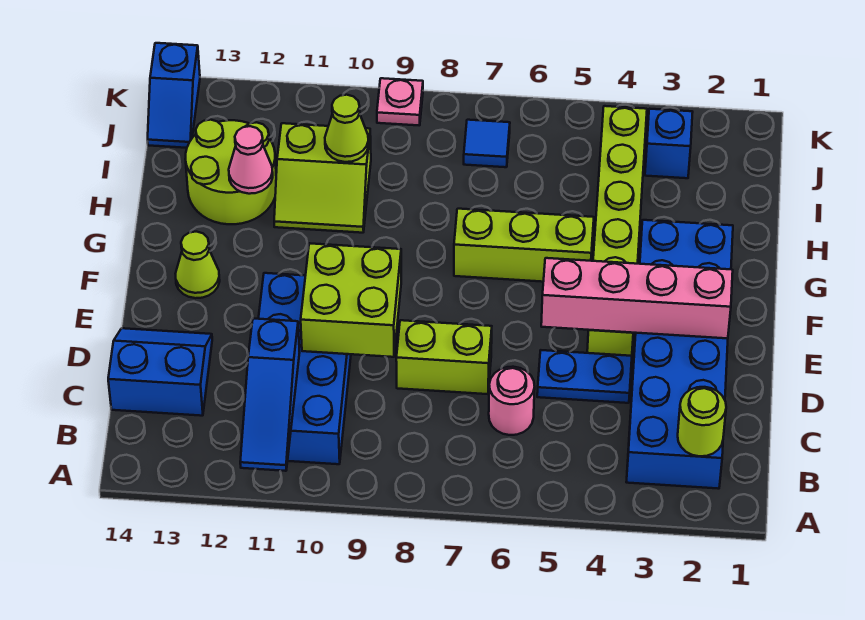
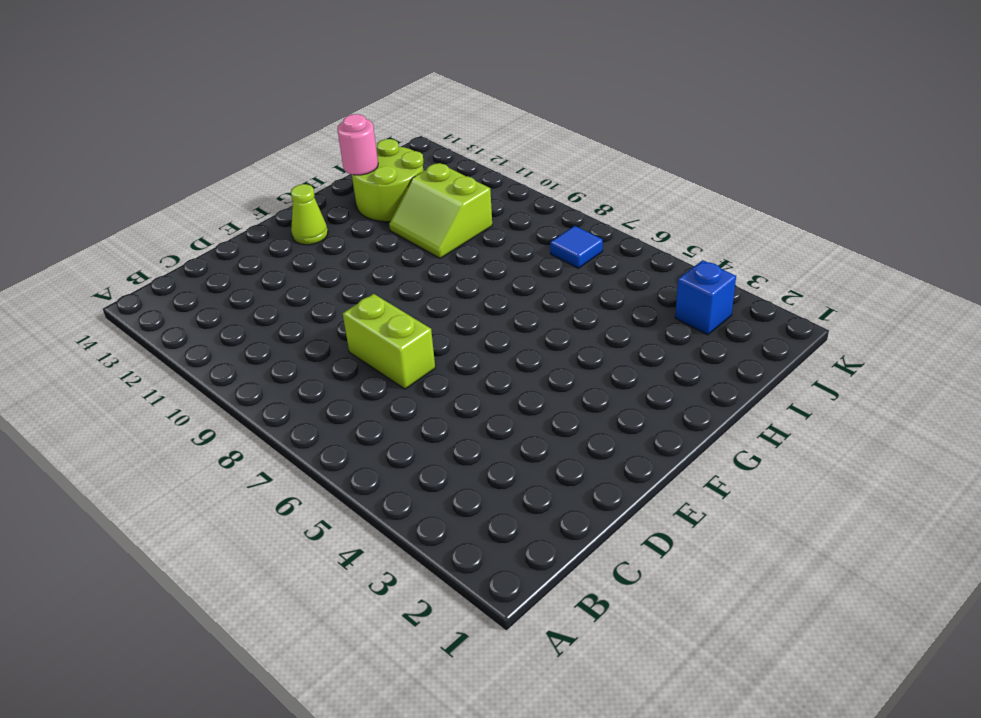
pink round brick H13 level 2 -> pink round brick C6 level 1
none -> blue brick B2:G3 level 1
none -> blue brick B10:E11 level 1
none -> blue slope C13:D14 level 1 top C

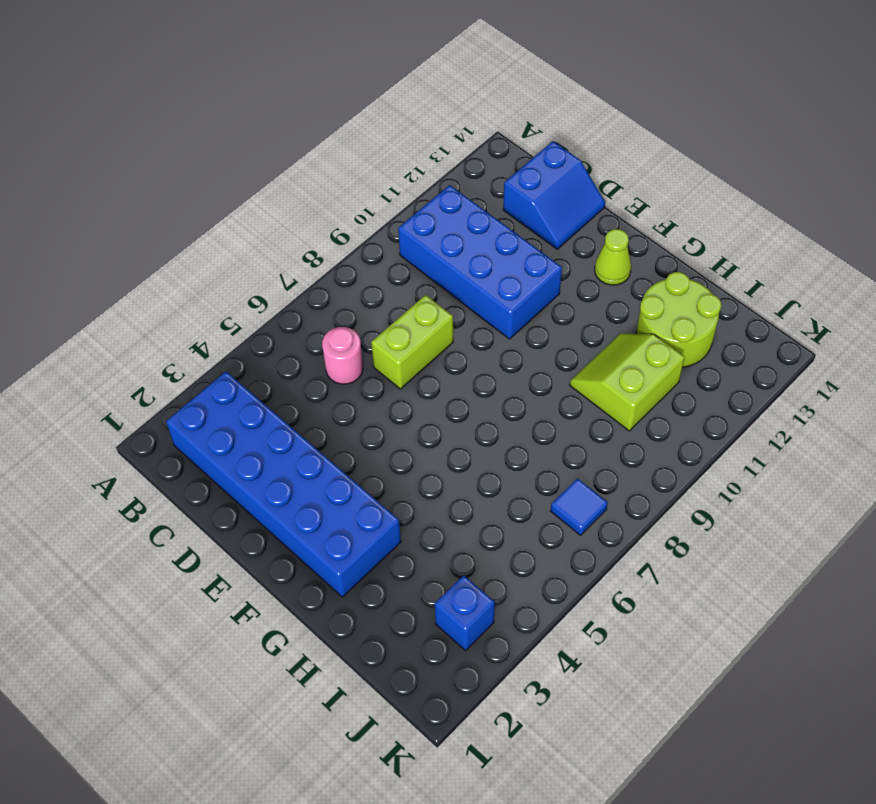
none -> blue plate D4:D5 level 1
none -> lime brick E4:J4 level 1
none -> lime brick G5:G7 level 1

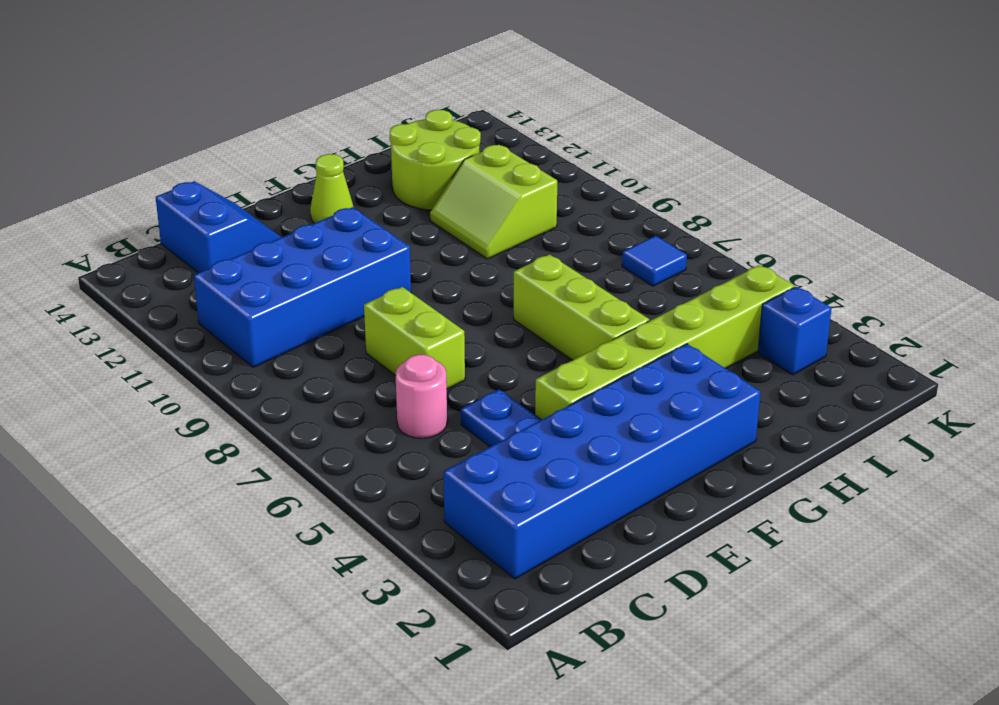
none -> blue slope J14:K14 level 1 top K
none -> pink plate K9 level 1
none -> blue slope A11:C11 level 2 top C

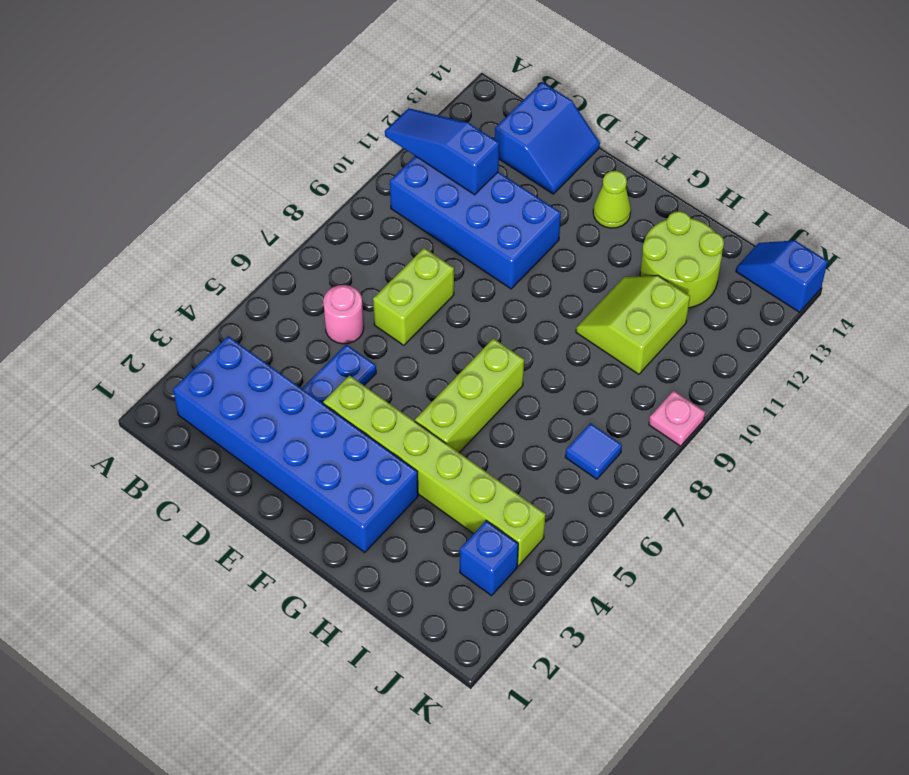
none -> lime round brick B2 level 2
none -> lime brick D9:E10 level 2
none -> pink brick E2:E5 level 2

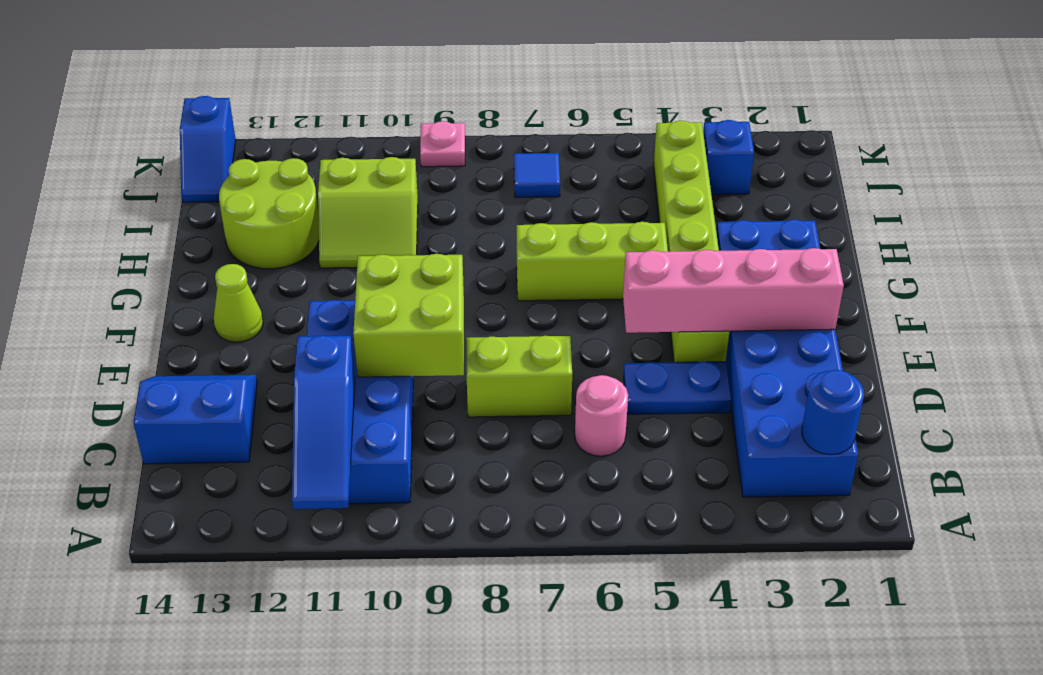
blue round brick B2 level 2 -> lime round brick B2 level 2
none -> pink cone H12 level 2
none -> lime cone I10 level 2

